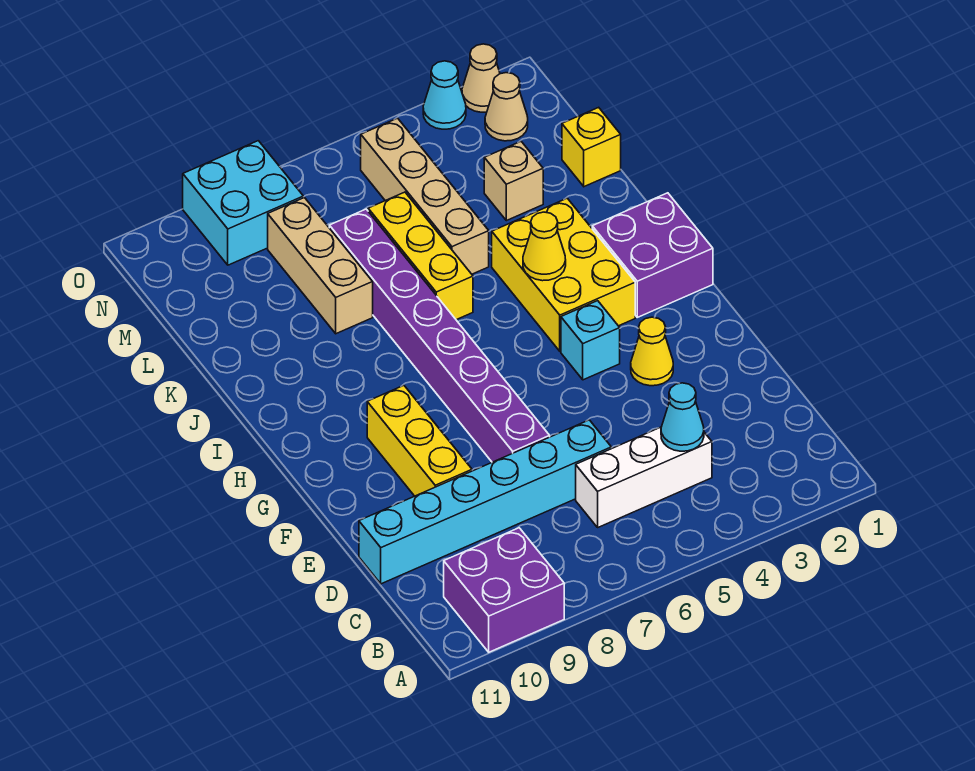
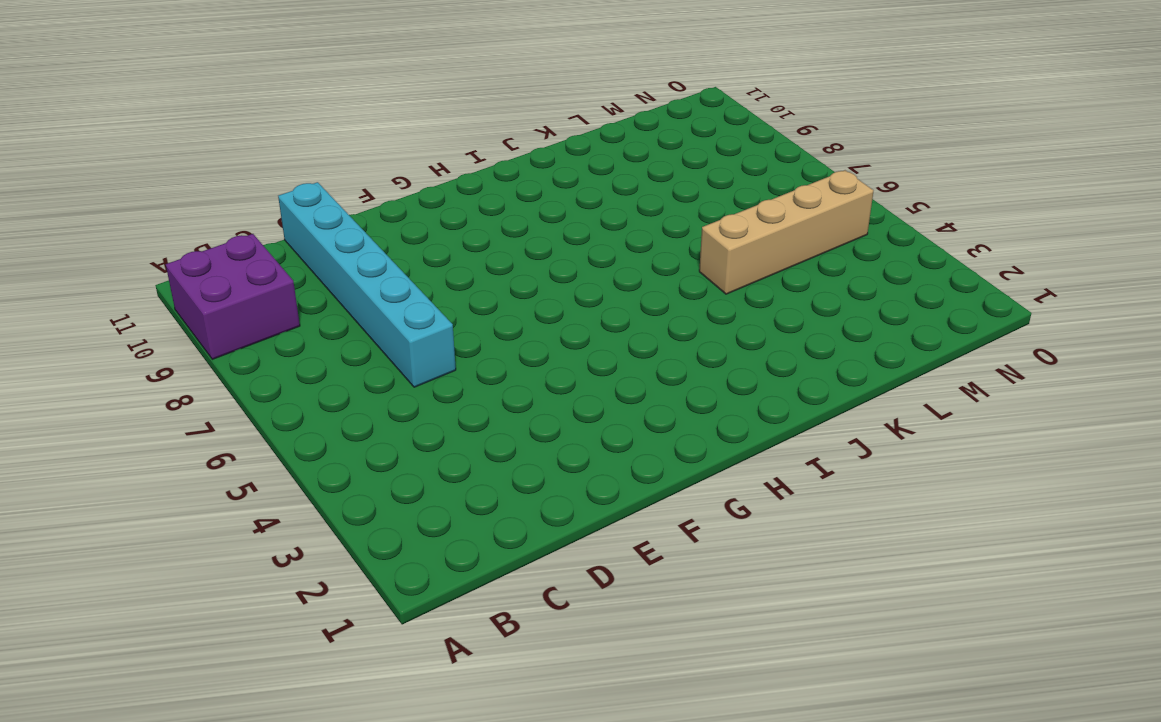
none -> white brick C4:C6 level 1
none -> purple brick E7:L7 level 1
none -> yellow brick E9:G9 level 1

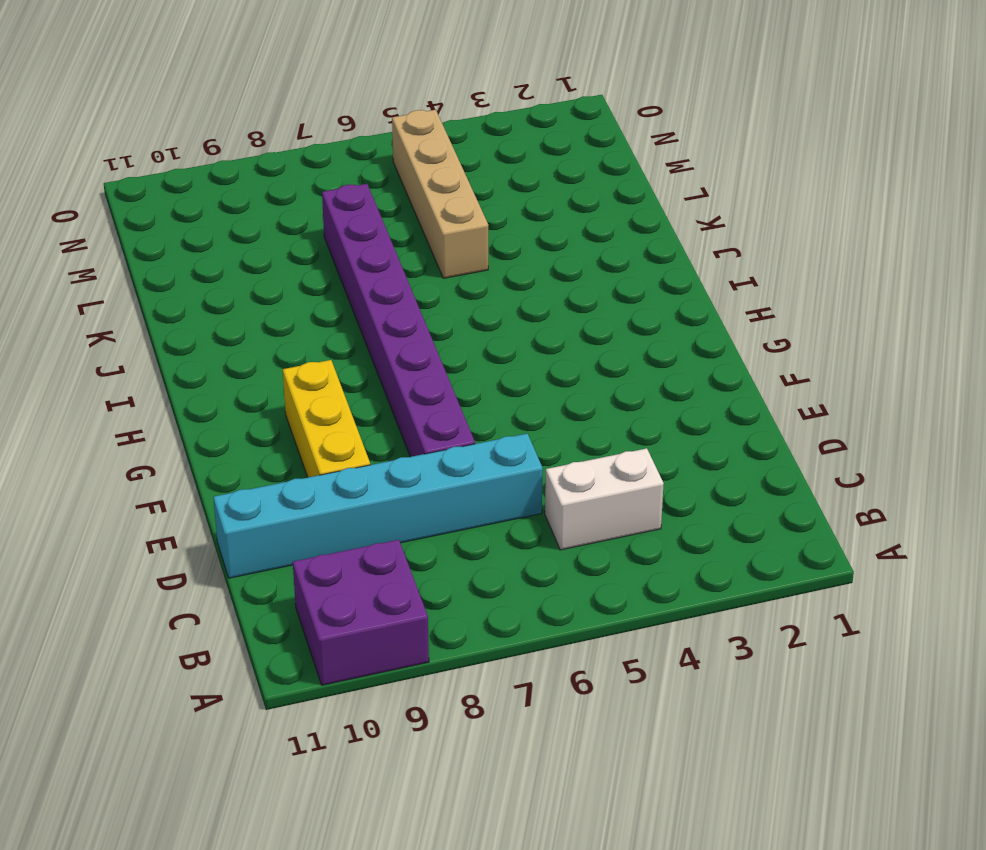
white brick C4:C5 level 1 -> white brick C4:C6 level 1
none -> yellow cone F3 level 1
none -> cyan brick G4 level 1
none -> purple brick H1:I2 level 1

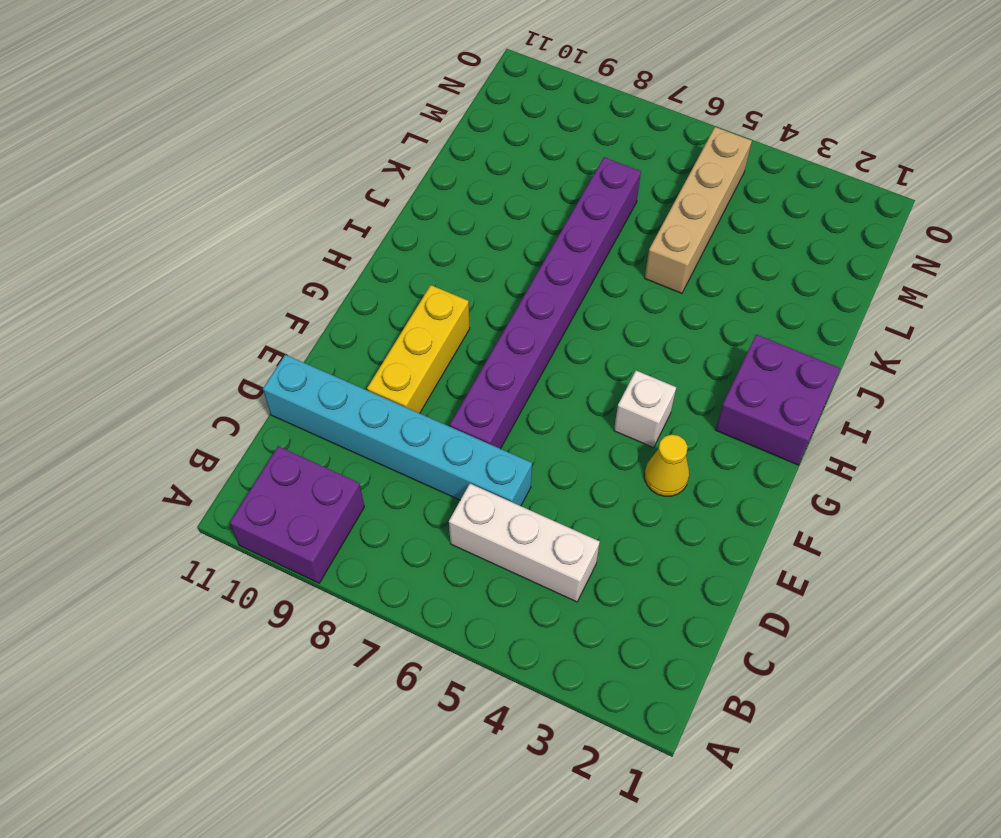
white brick G4 level 1 -> cyan brick G4 level 1
none -> yellow brick H3:J4 level 1
none -> yellow brick J6:L6 level 1
none -> tan brick K8:M8 level 1

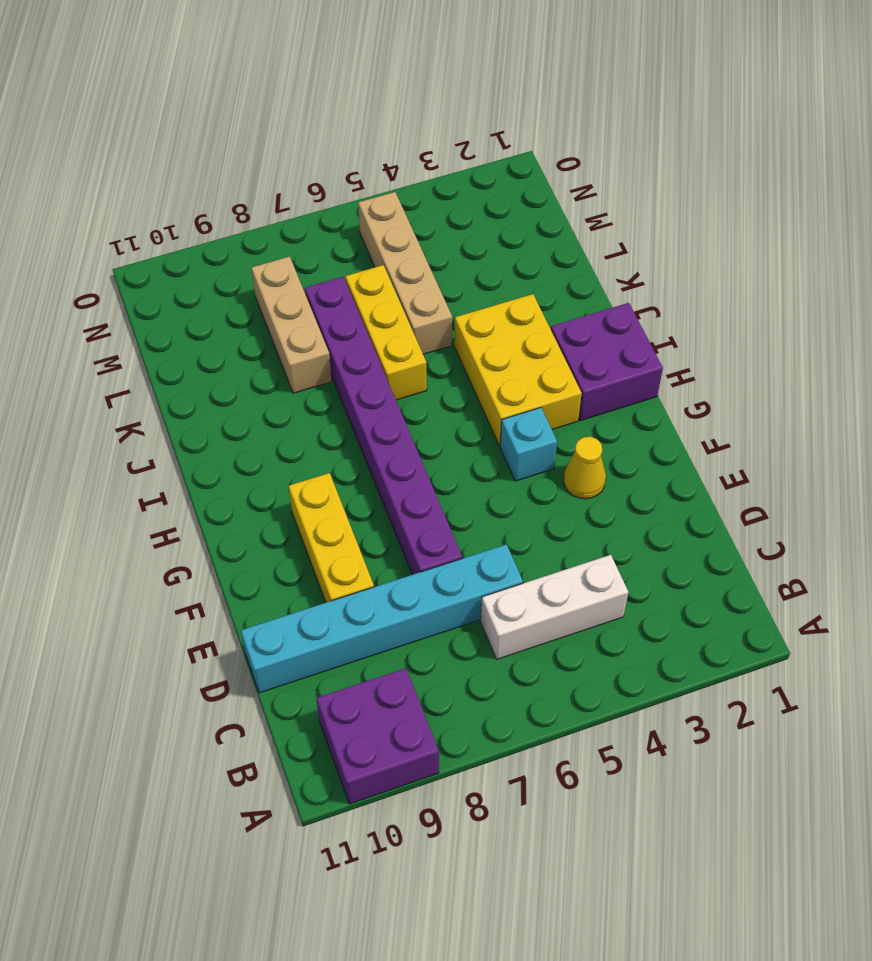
none -> yellow brick L1 level 1
none -> tan brick L3 level 1
none -> tan cone N2 level 1

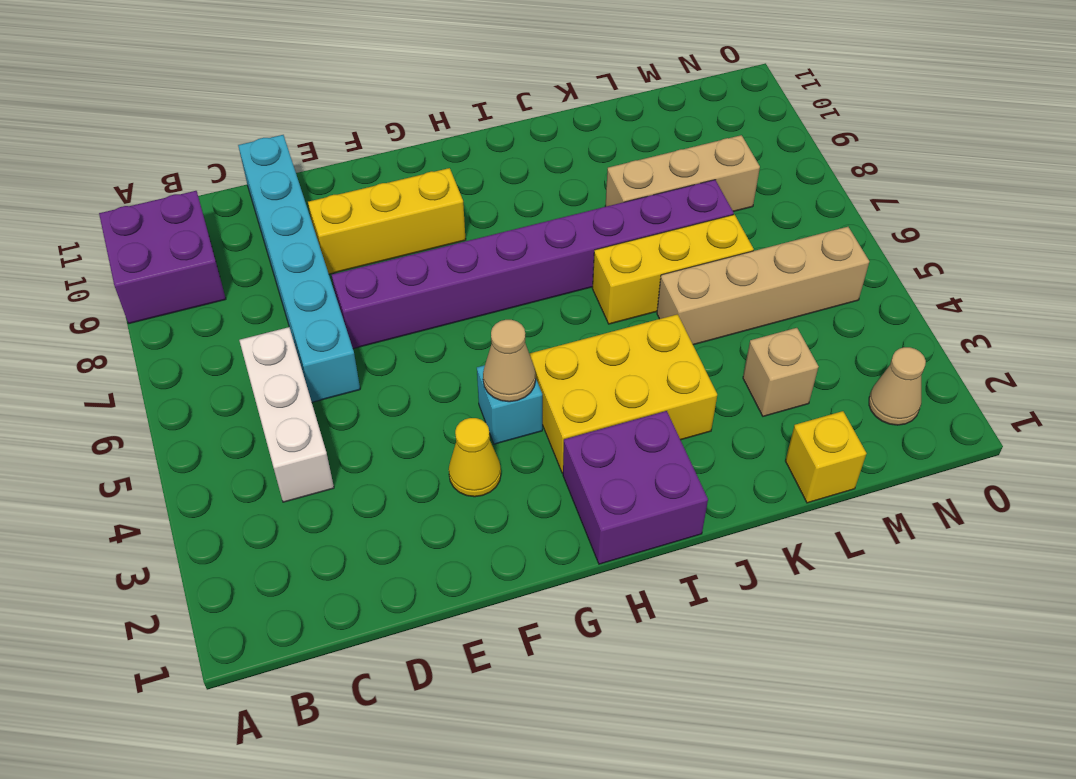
tan cone G4 level 2 -> tan cone O2 level 1
none -> cyan brick N8:O9 level 1
none -> cyan cone O3 level 1
none -> cyan cone C4 level 2

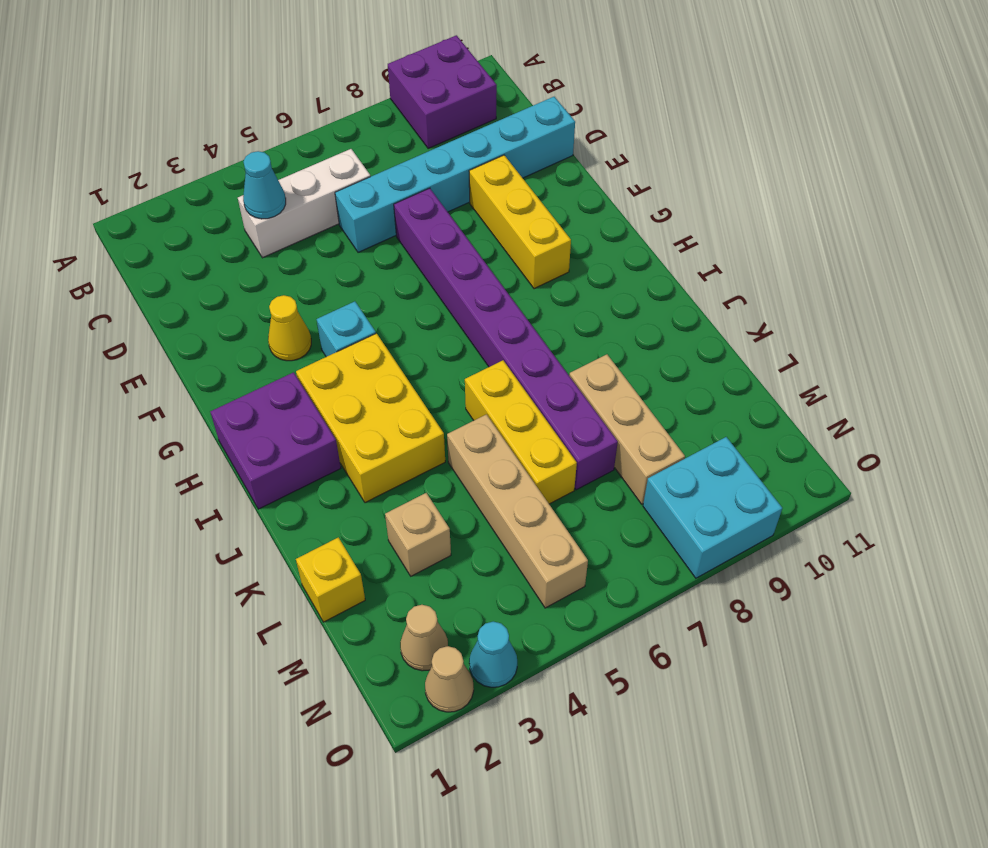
none -> yellow cone I4 level 2

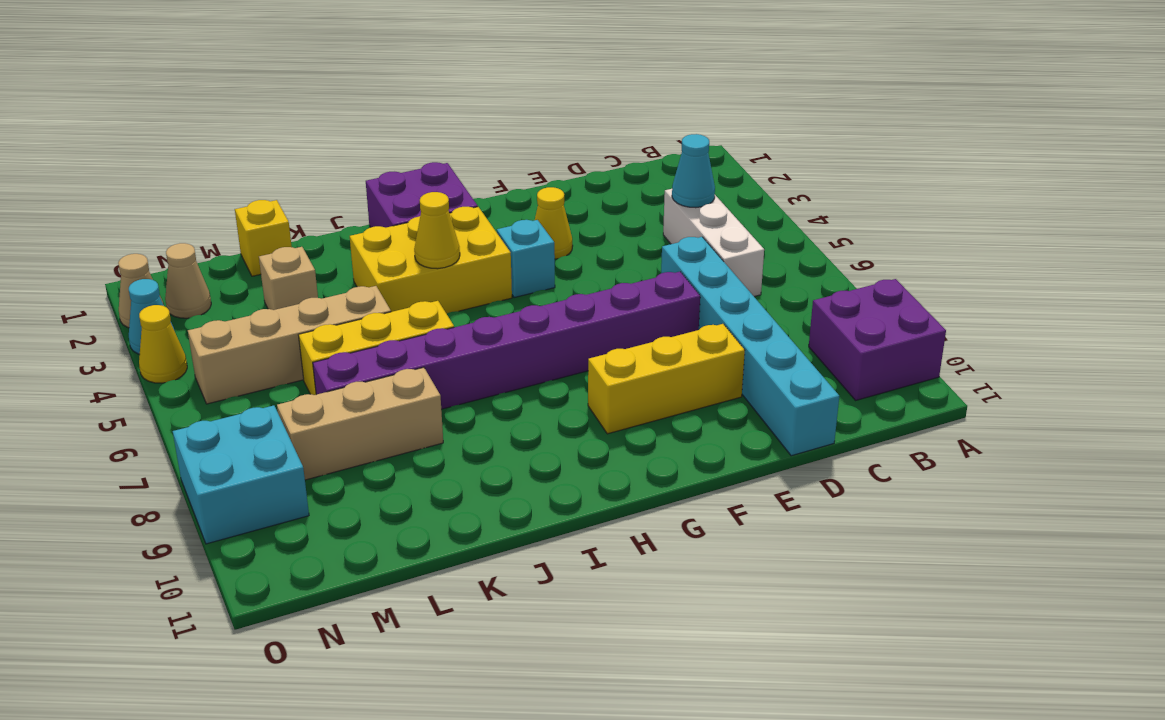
yellow cone O4 level 1 -> none

